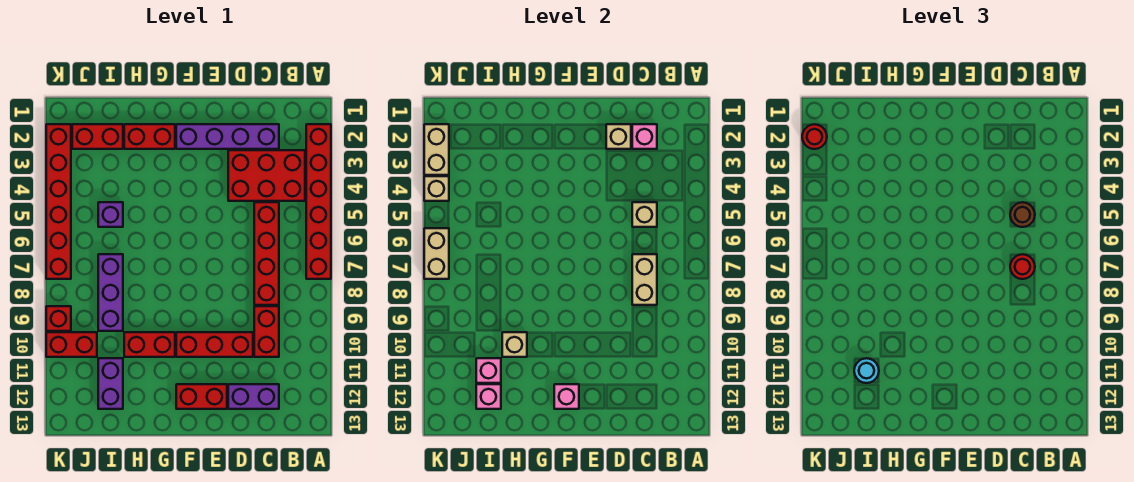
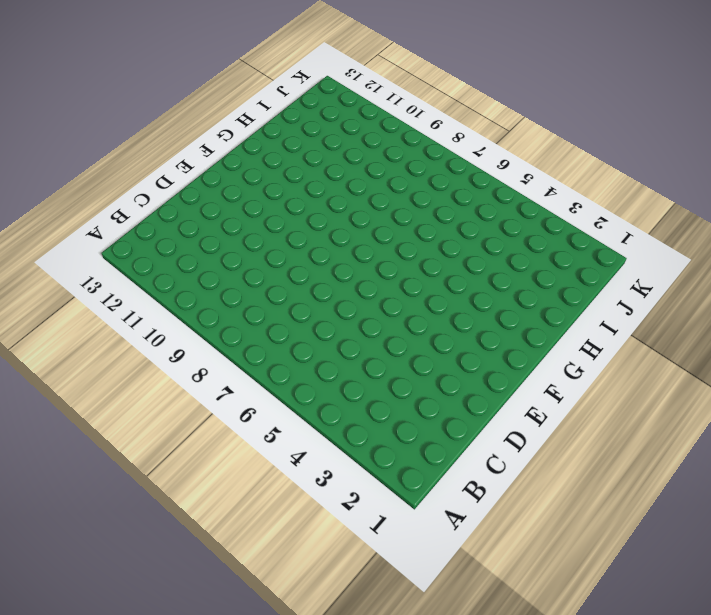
none -> red brick A2:A7 level 1
none -> red brick B3:D4 level 1
none -> purple brick C2:F2 level 1
none -> red brick C5:C8 level 1

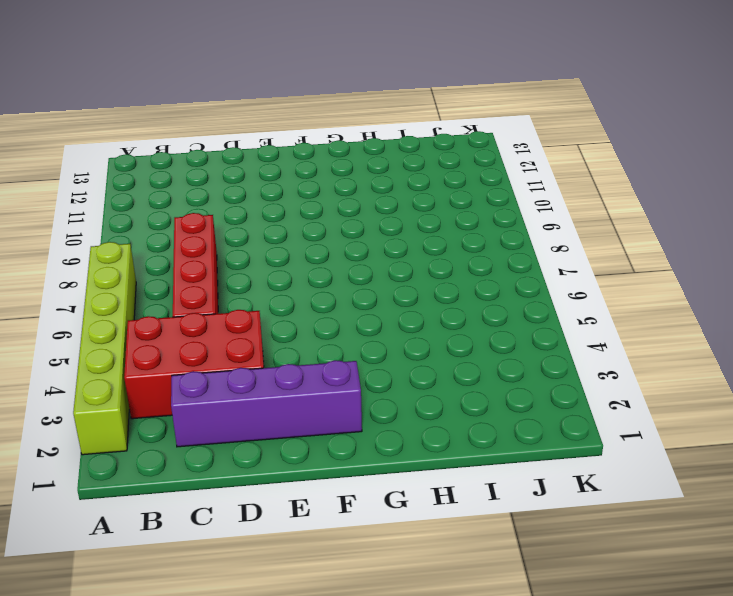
lime brick A2:A7 level 1 -> red brick A2:A7 level 1
none -> red brick C9:C10 level 1
none -> purple brick C12:D12 level 1
none -> red brick D10:F10 level 1
none -> red brick E12:F12 level 1

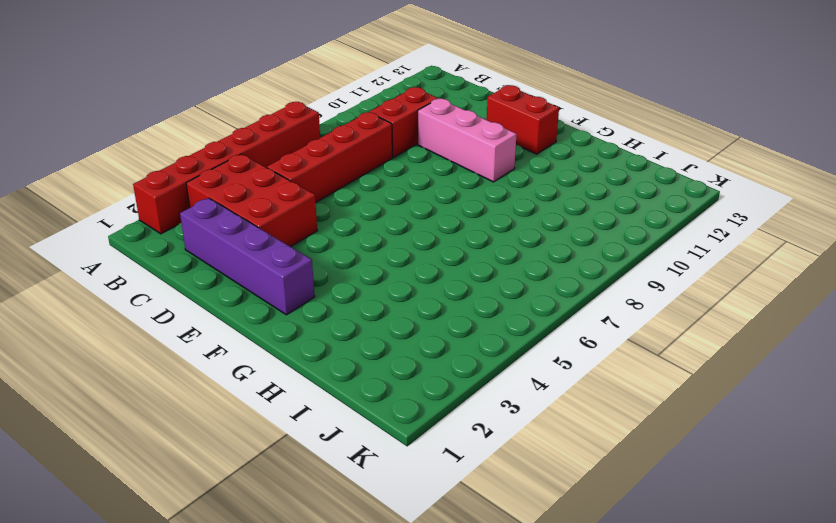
pink brick D10:F10 level 1 -> red brick D10:F10 level 1
none -> purple brick C12:D12 level 1
none -> red brick G2:H2 level 1
none -> red brick G10:H10 level 1
none -> red brick I2:J2 level 1

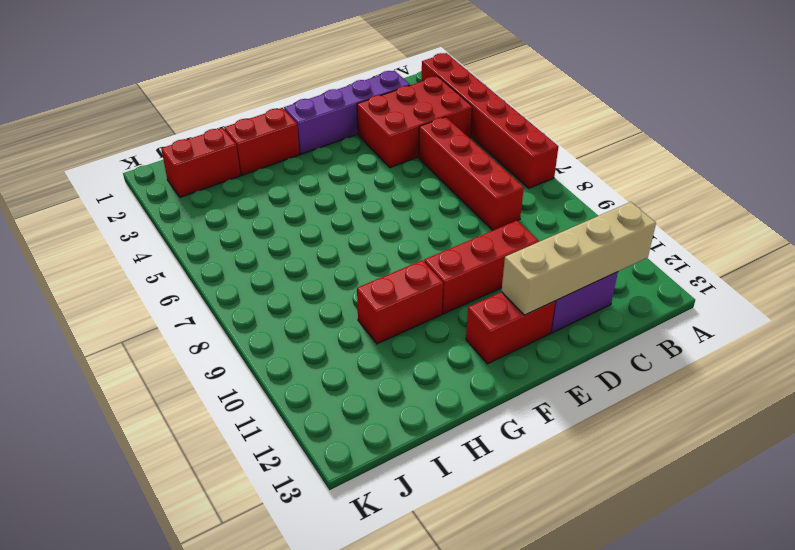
tan brick B12:E12 level 2 -> none
none -> red brick C9:C10 level 1
none -> purple brick I5 level 1
none -> purple brick I7:I9 level 1
none -> purple brick I11:I12 level 1

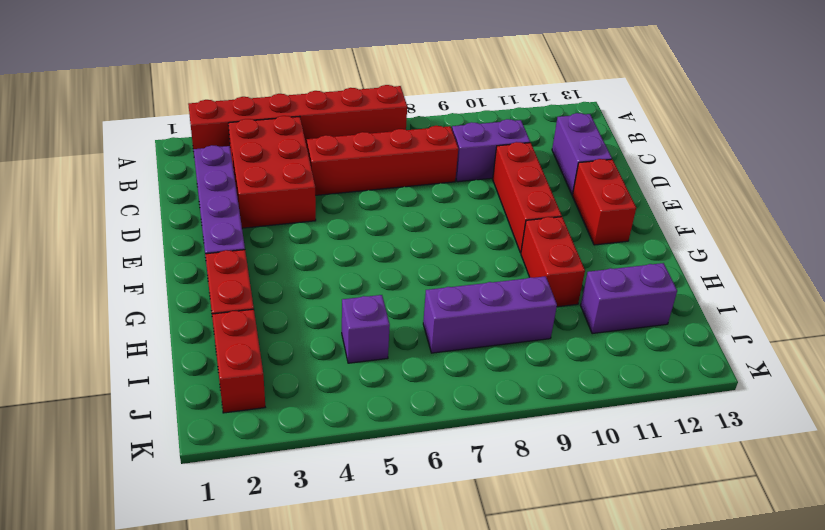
purple brick C9:C10 level 1 -> red brick C9:C10 level 1
none -> red brick J10:K10 level 1
none -> red brick K2:K7 level 1
none -> red brick K9 level 1
none -> pink brick C2 level 2

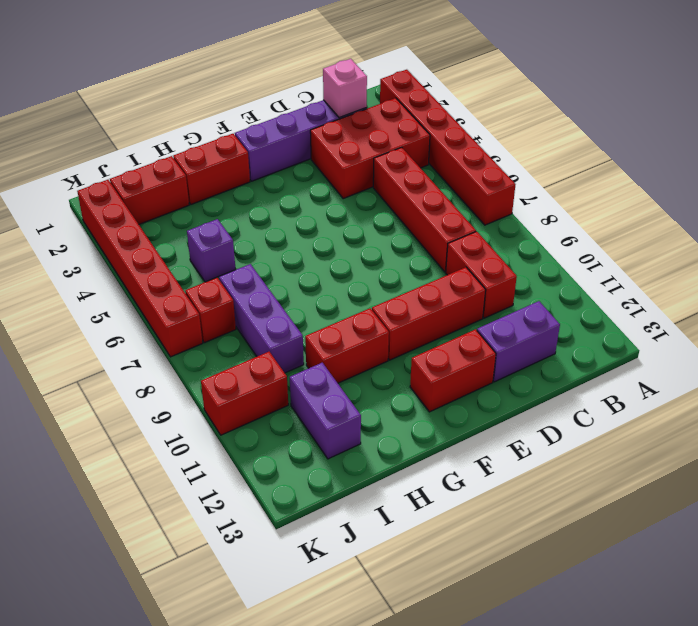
red brick J7 level 1 -> red brick K9 level 1
none -> tan brick C5 level 2
none -> tan brick C7:C8 level 2
none -> tan brick D2 level 2
none -> pink brick F12 level 2

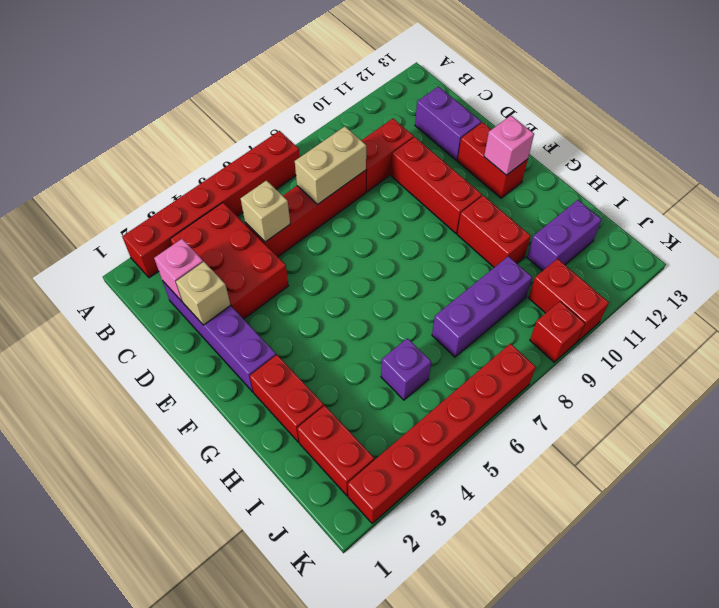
none -> tan brick H10 level 2
none -> pink brick I11 level 2
none -> pink brick I12 level 2
none -> tan brick K2:K3 level 2

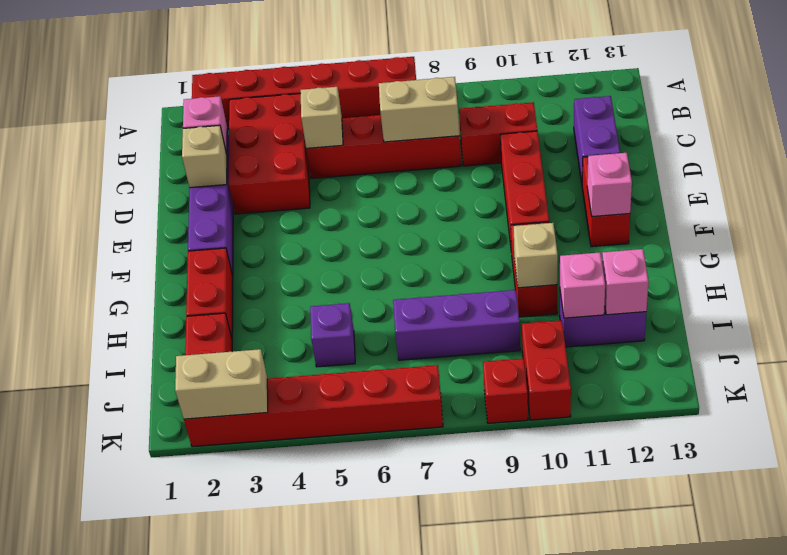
none -> tan brick K4 level 2
none -> tan brick K6:K7 level 2
none -> brown round brick C5 level 3
none -> red round brick C7 level 3

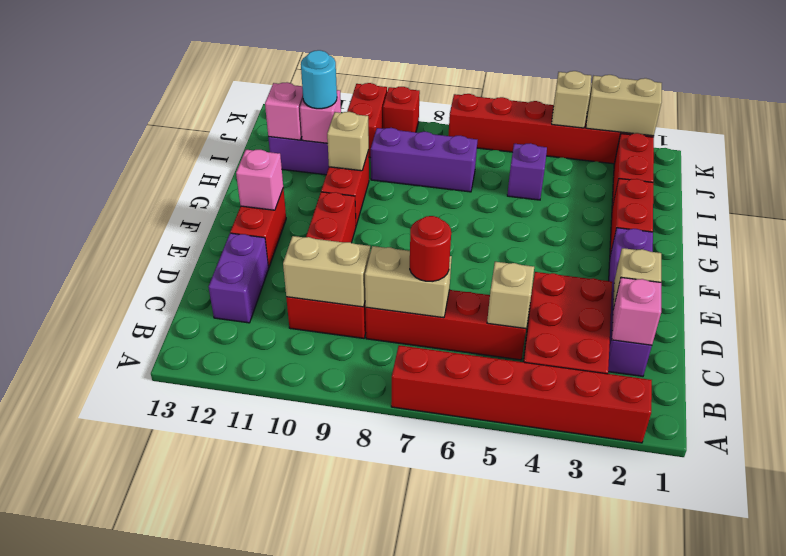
tan brick C9:C10 level 2 -> tan brick K6:K7 level 2
none -> brown round brick C5 level 3
none -> red round brick K2 level 3

